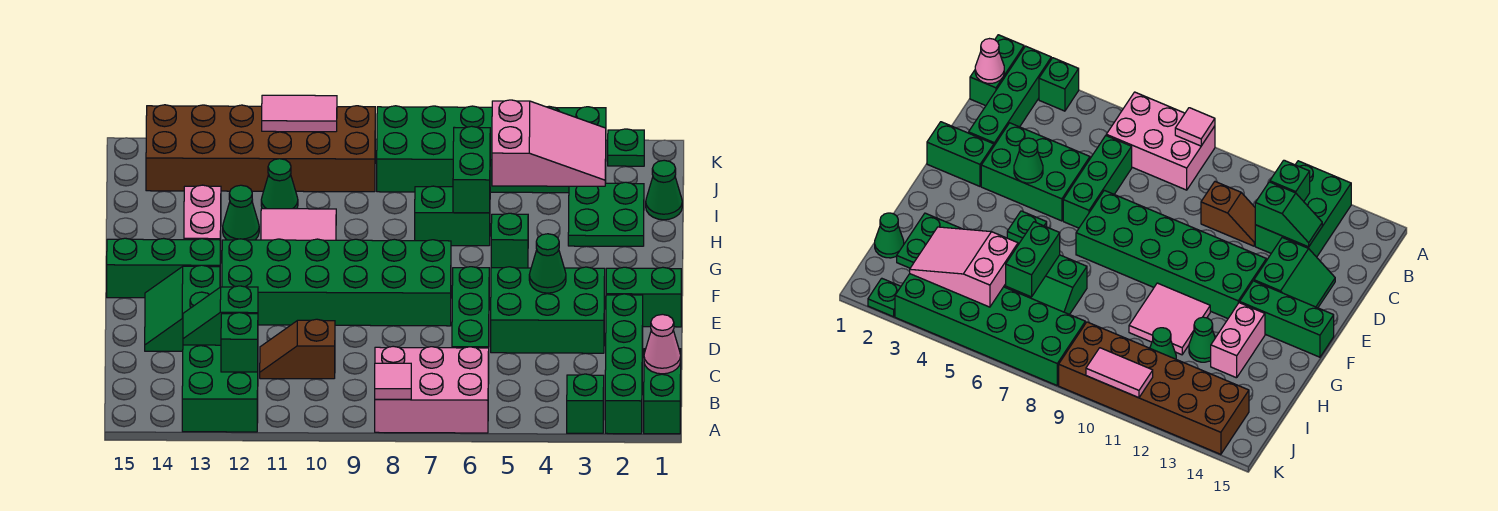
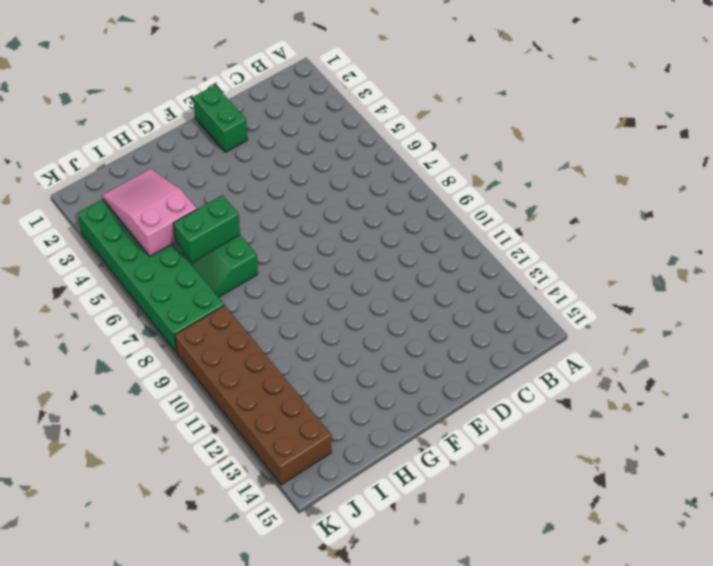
none -> green brick A1:B1 level 1
none -> green brick A2:D2 level 1
none -> green brick A3 level 1
none -> pink brick A6:B8 level 1

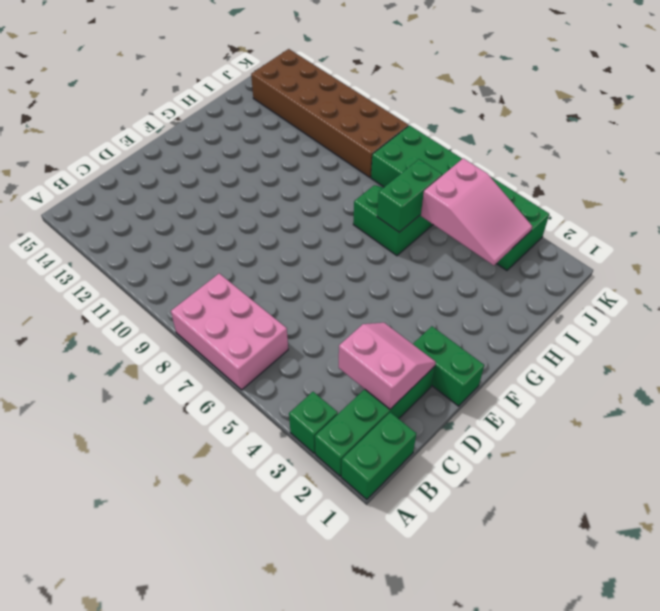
pink slope C2:D3 level 2 top C -> none
none -> green brick A12:C13 level 1
none -> green brick C6:E6 level 1
none -> brown slope C10:C11 level 1 top 10
none -> green brick D3:E5 level 1

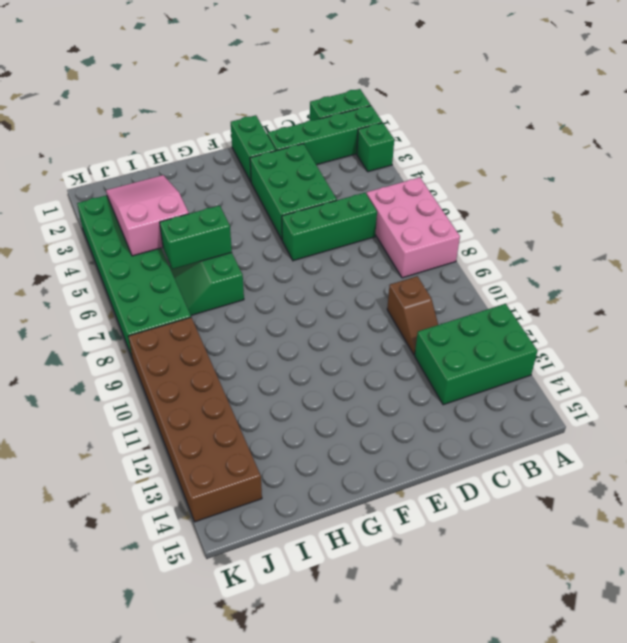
none -> green slope D13:E14 level 1 top 13
none -> green brick E7:F12 level 1
none -> green brick F13:F15 level 1
none -> green brick G5 level 1

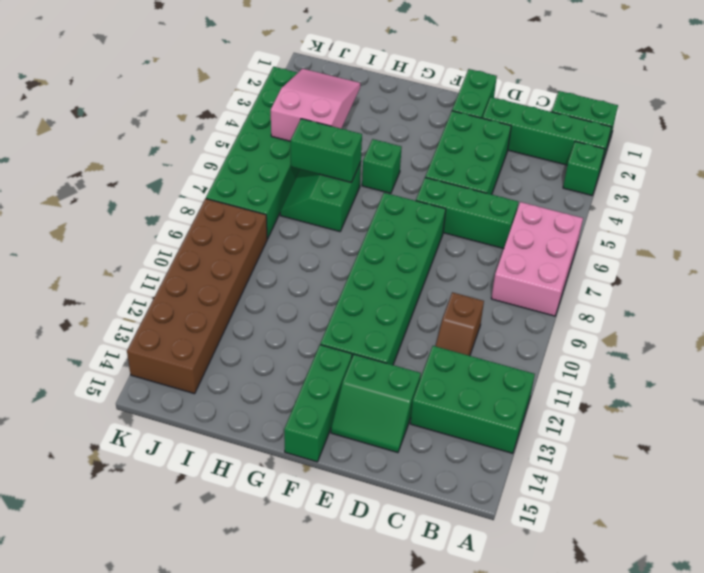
none -> pink tile G10:H11 level 1
none -> pink brick G13:H13 level 1
none -> green plate H2:I3 level 1
none -> green cone H12 level 1

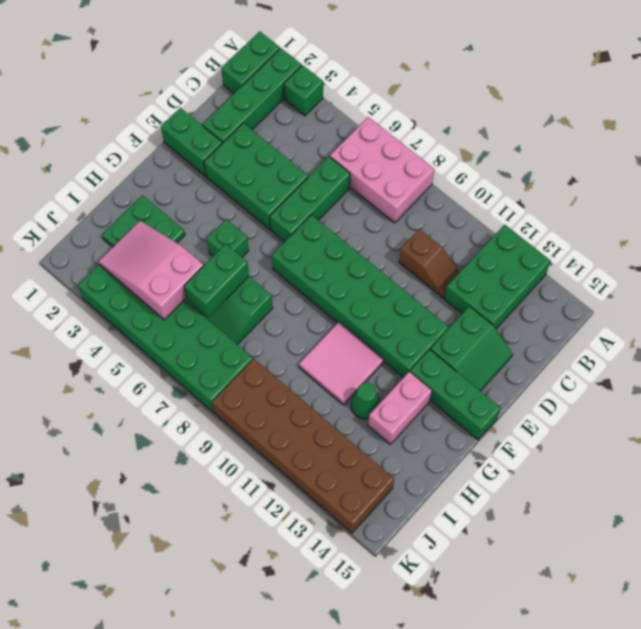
none -> green cone I1 level 1
none -> green cone I11 level 1
none -> green plate K2 level 1
none -> pink tile A8 level 2

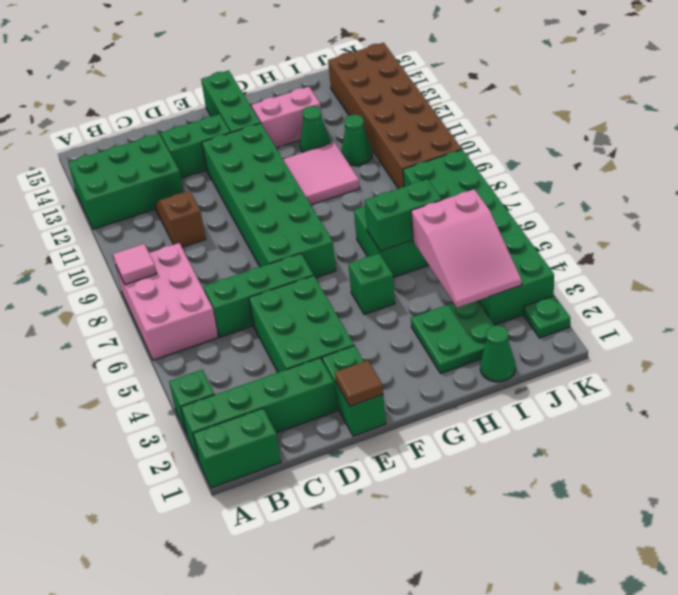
brown tile E1 level 2 -> none
none -> pink cone B1 level 2
none -> green brick B12 level 2
none -> green slope C12:C13 level 2 top 12
none -> green cone E4 level 2

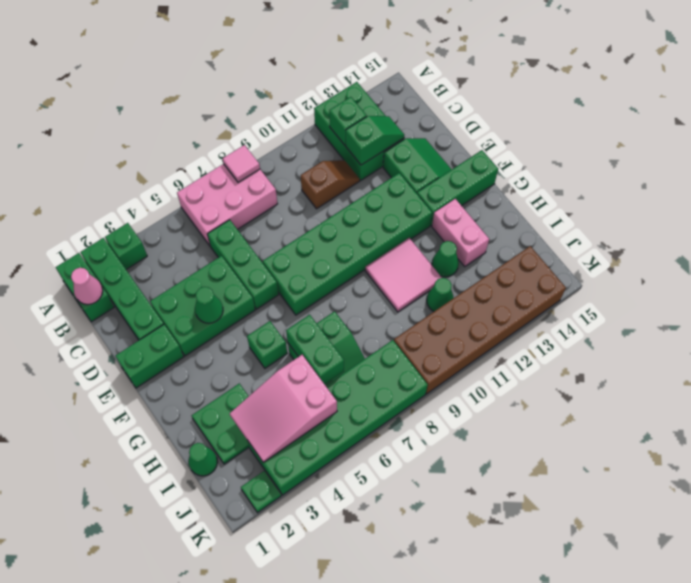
none -> pink tile K10:K11 level 2

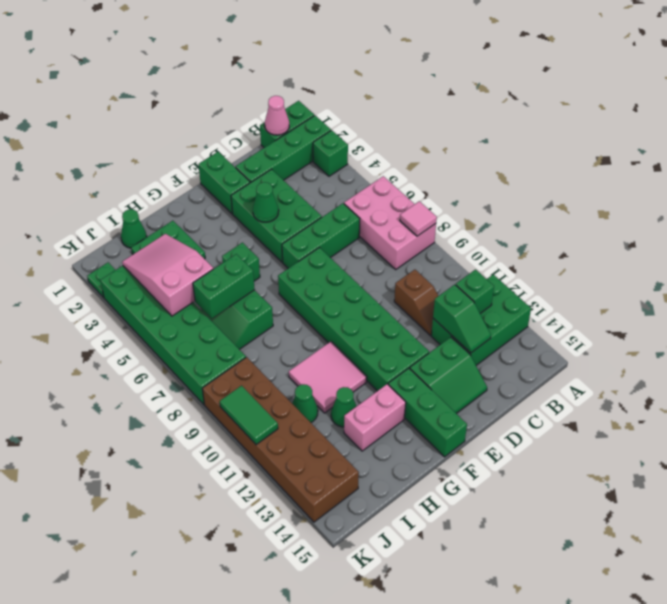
green tile K10:K11 level 2 -> pink tile K10:K11 level 2

